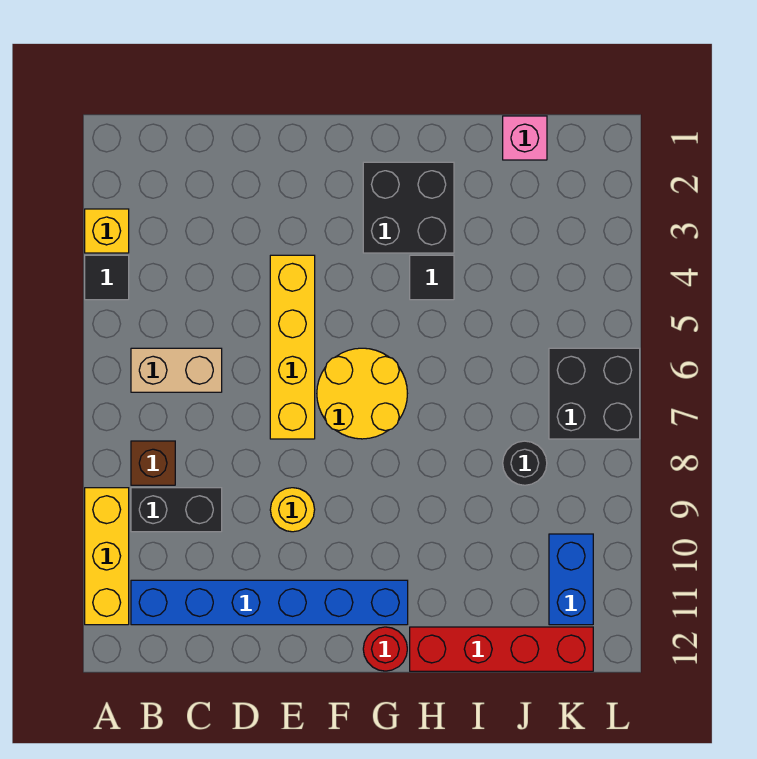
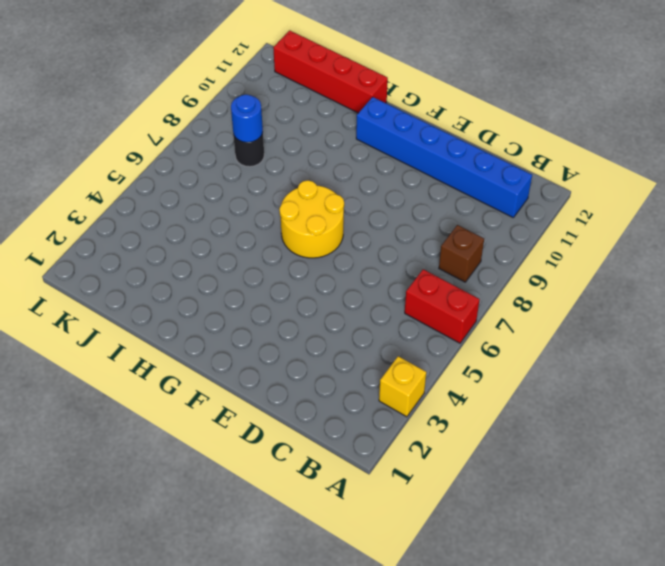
red brick A6:B6 level 1 -> tan brick B6:C6 level 1
blue round brick J8 level 2 -> none
none -> black tile A4 level 1
none -> yellow brick A9:A11 level 1
none -> black brick B9:C9 level 1

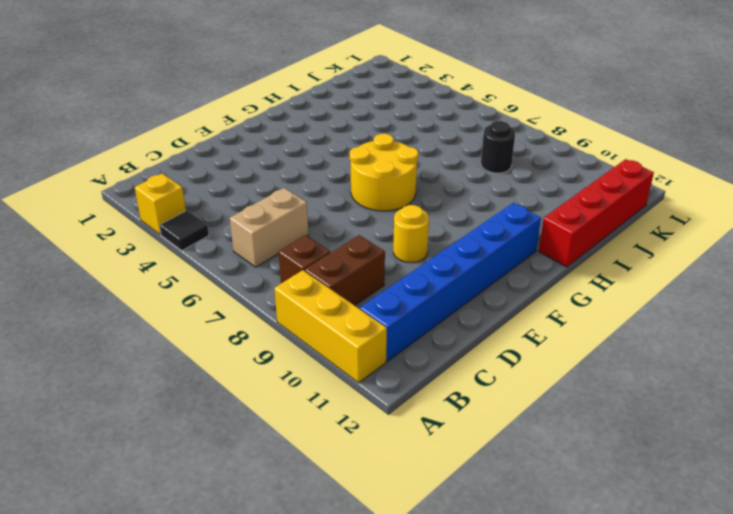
brown brick B9:C9 level 1 -> black brick B9:C9 level 1
none -> yellow brick E4:E7 level 1
none -> black brick G2:H3 level 1
none -> red round brick G12 level 1

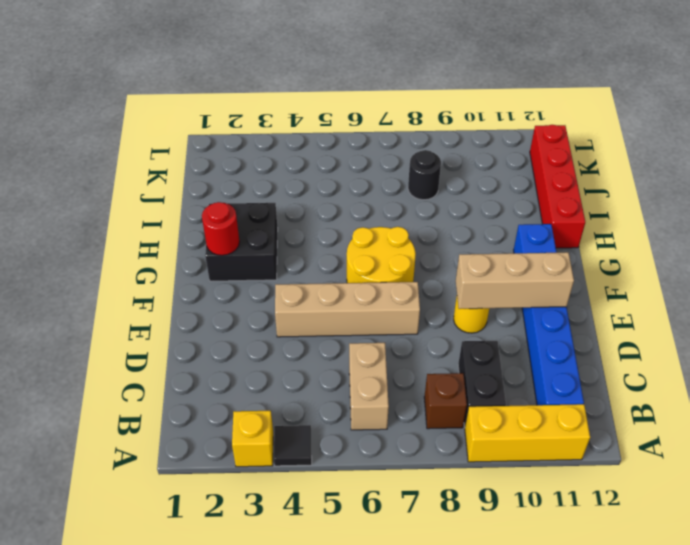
tan brick E4:E7 level 1 -> yellow brick E4:E7 level 1
tan brick E9:E11 level 2 -> none
red round brick G2 level 2 -> red round brick G12 level 1
none -> black tile H4 level 1
none -> pink brick J1 level 1
none -> black brick K6:L7 level 1

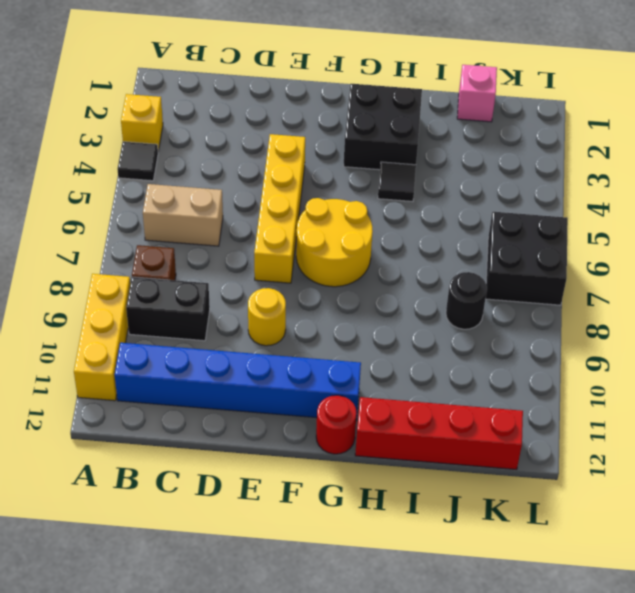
none -> blue brick K10:K11 level 1

